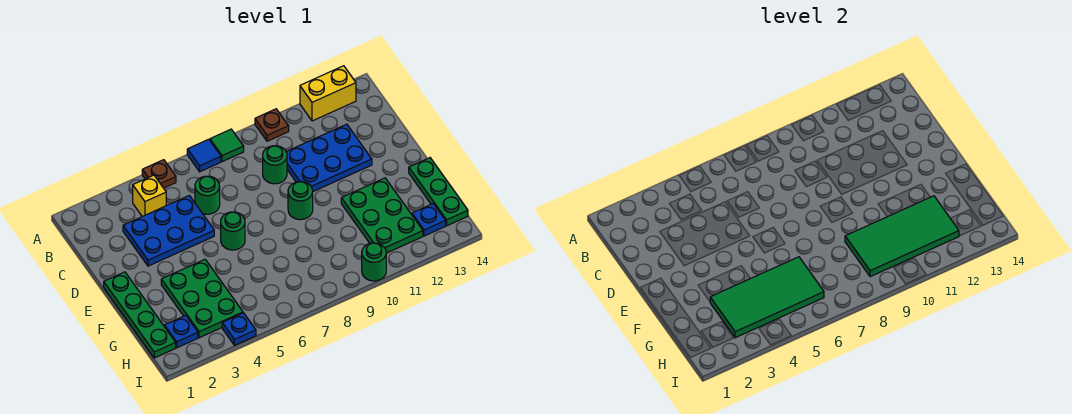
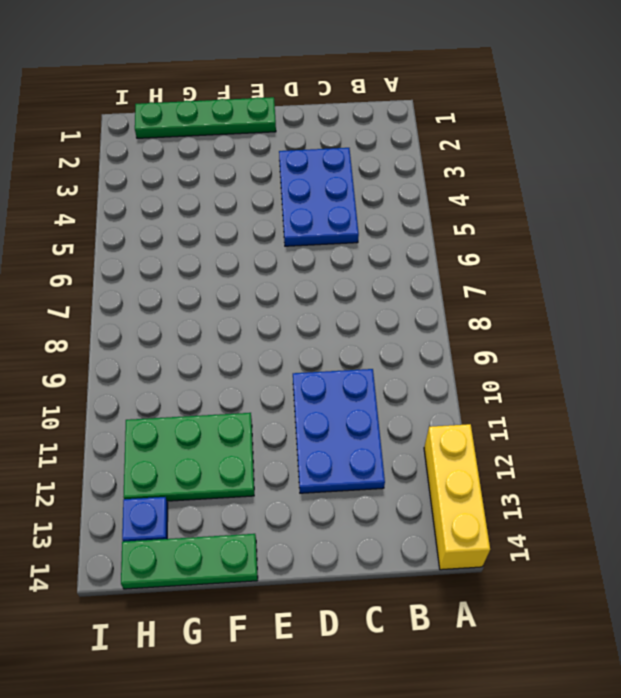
yellow brick A12:A14 level 1 -> yellow brick A12:A13 level 1
none -> brown plate A5 level 1
none -> blue tile A7 level 1
none -> green tile A8 level 1

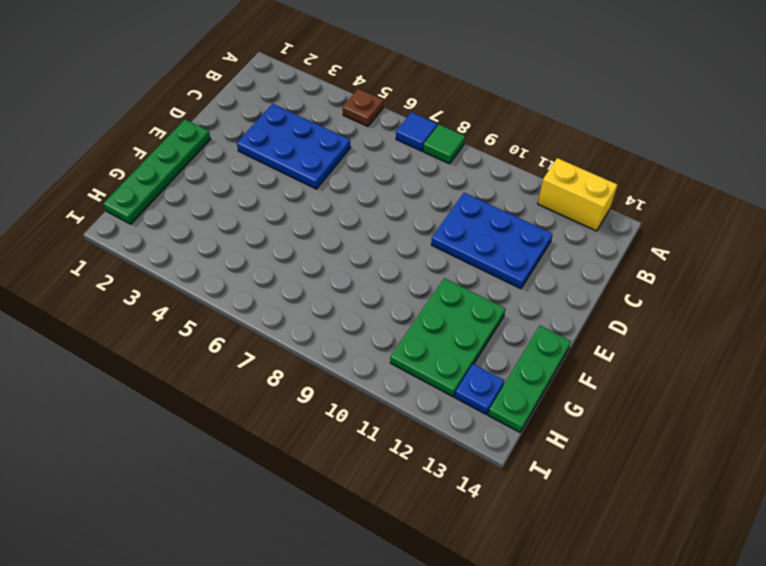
none -> brown plate A10 level 1
none -> yellow brick B4 level 1
none -> green round brick C6 level 1

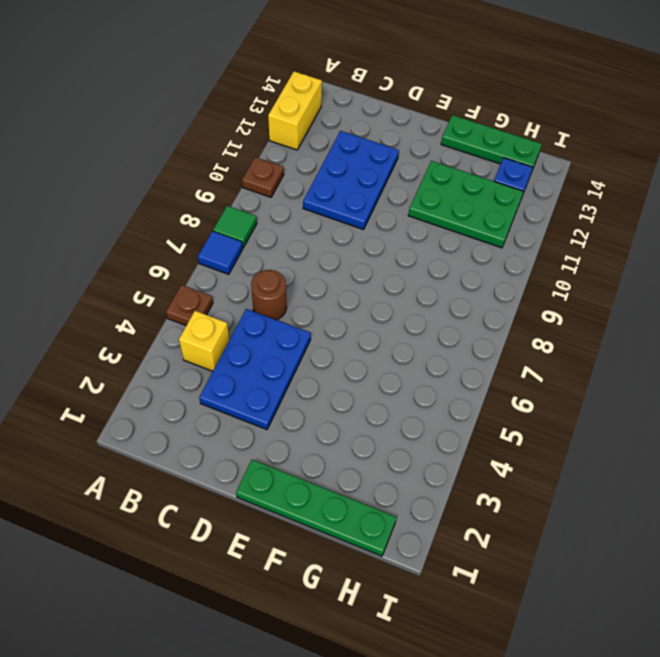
brown round brick C6 level 1 -> green round brick C6 level 1
none -> green round brick C9 level 1
none -> green round brick E6 level 1
none -> green round brick E9 level 1

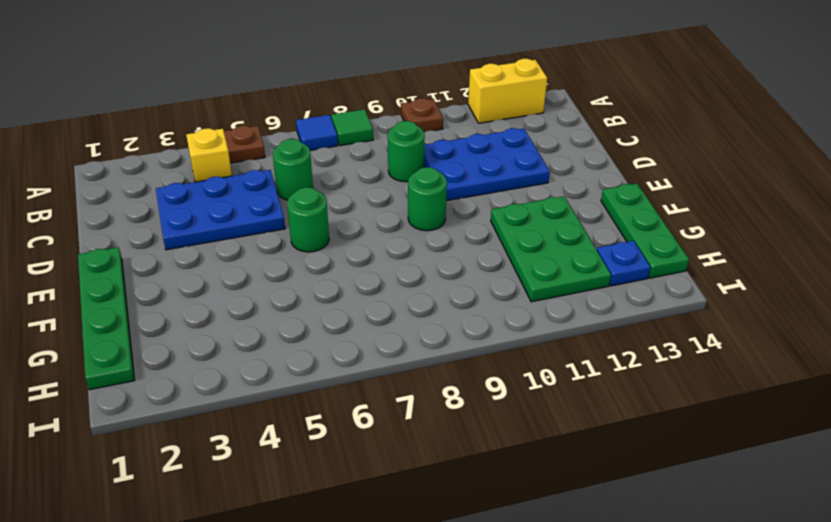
none -> green plate F3:H4 level 1
none -> blue plate H2 level 1
none -> blue plate I4 level 1

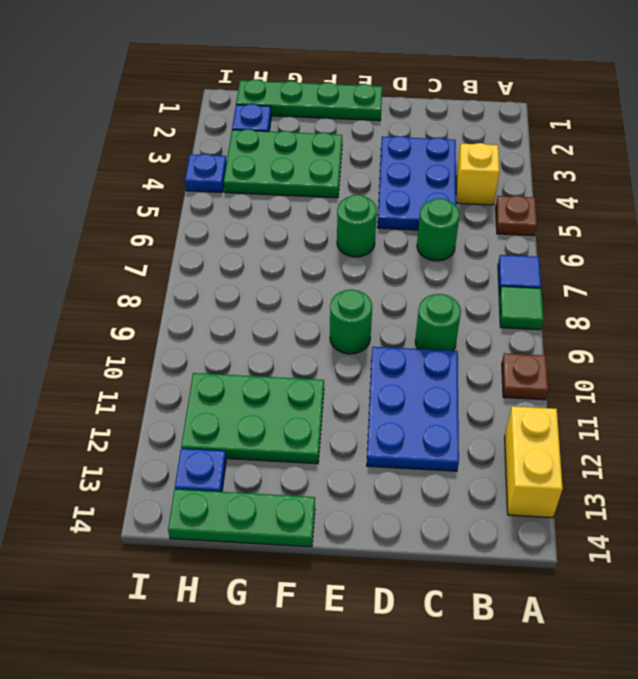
none -> green round brick I10 level 1
none -> green tile G3:H6 level 2
none -> green tile G9:H12 level 2

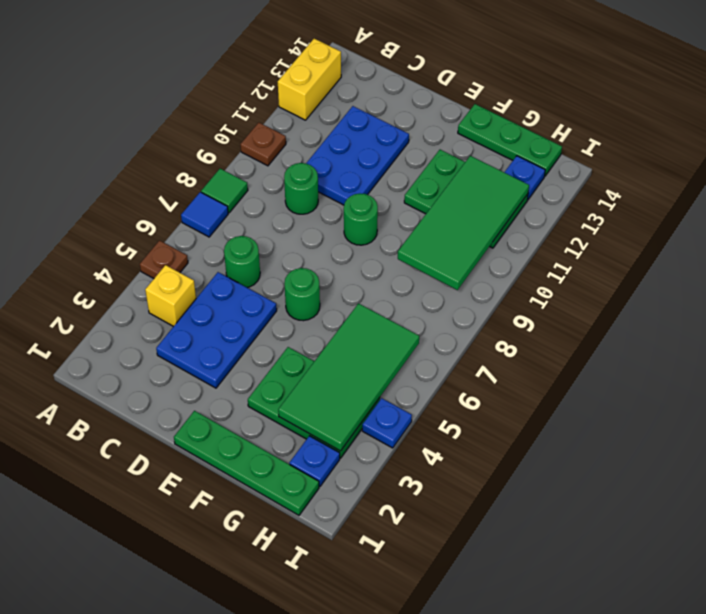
none -> green round brick I10 level 1

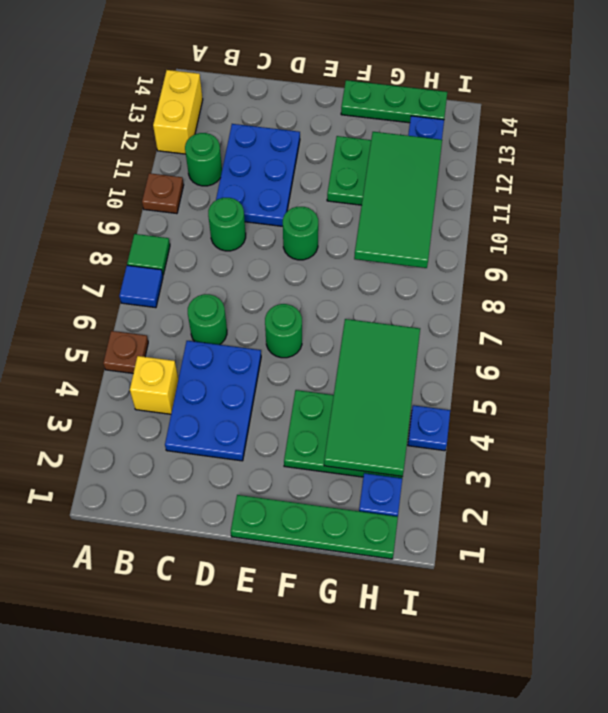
green round brick B11 level 1 -> green round brick I10 level 1

